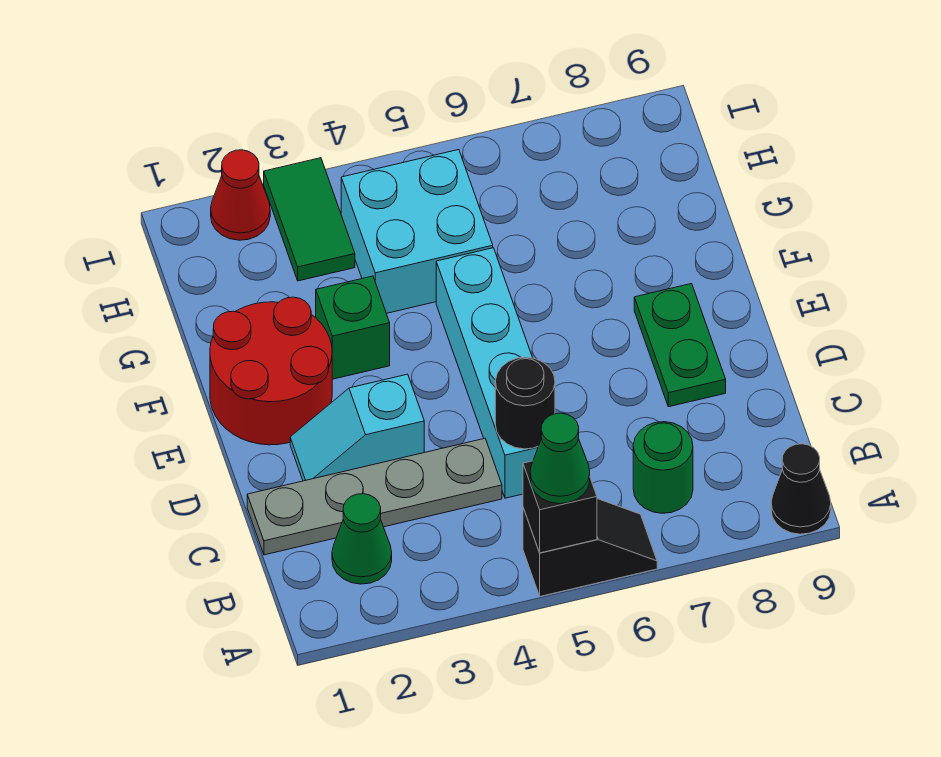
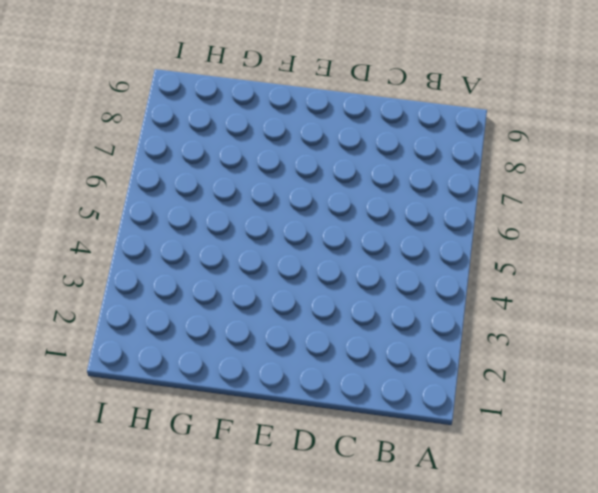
none -> black slope A5:A6 level 1 top 5
none -> black cone A9 level 1
none -> green cone B2 level 1

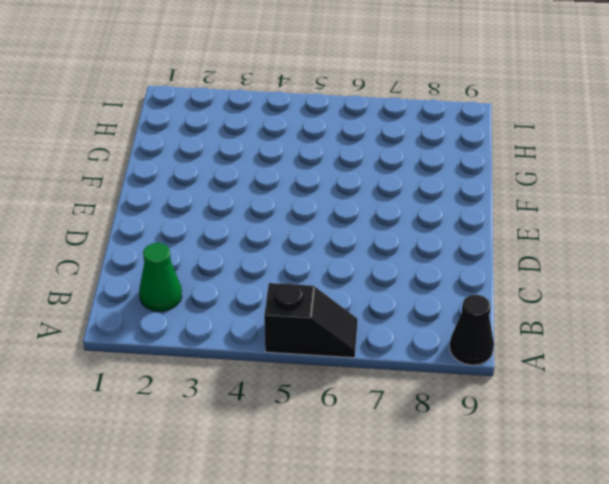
none -> green round brick B7 level 1
none -> grey plate C1:C4 level 1
none -> cyan brick C5:F5 level 1

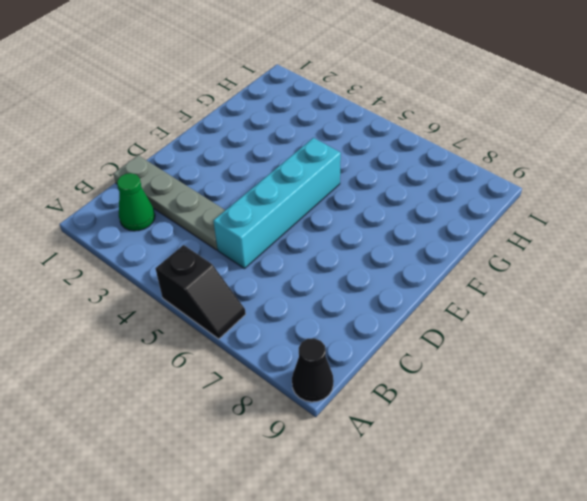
none -> green round brick B7 level 1
none -> cyan slope D2:D3 level 1 top 3
none -> green plate D8:E8 level 1

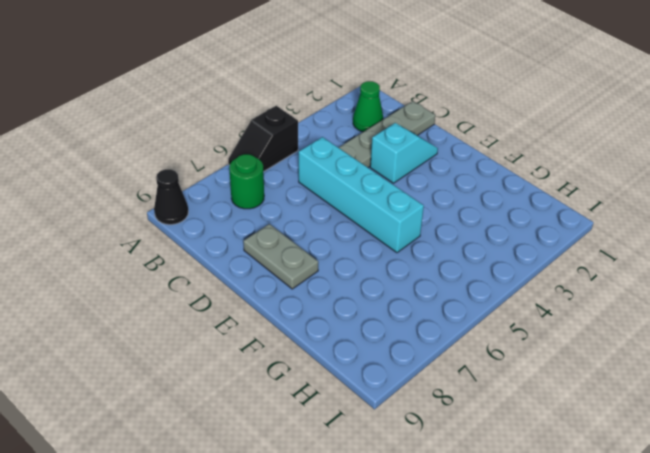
grey plate D8:E8 level 1 -> green plate D8:E8 level 1
none -> red round brick E1:F2 level 1
none -> green brick F3 level 1
none -> cyan brick G4:H5 level 1

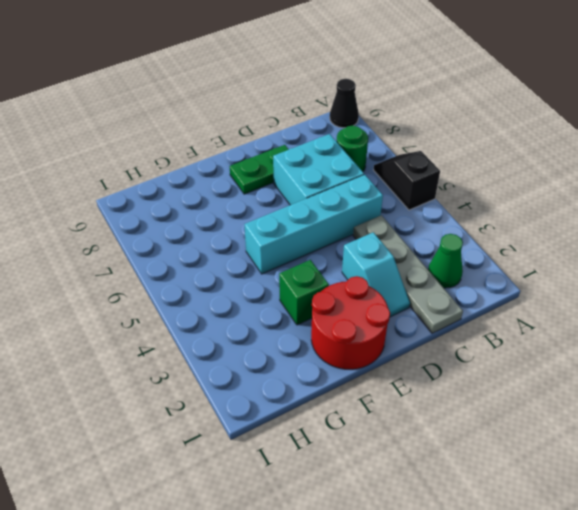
cyan brick C6:D7 level 1 -> cyan brick G4:H5 level 1
none -> green tile H3:I3 level 1
none -> red cone I2 level 1
none -> black brick A5 level 2

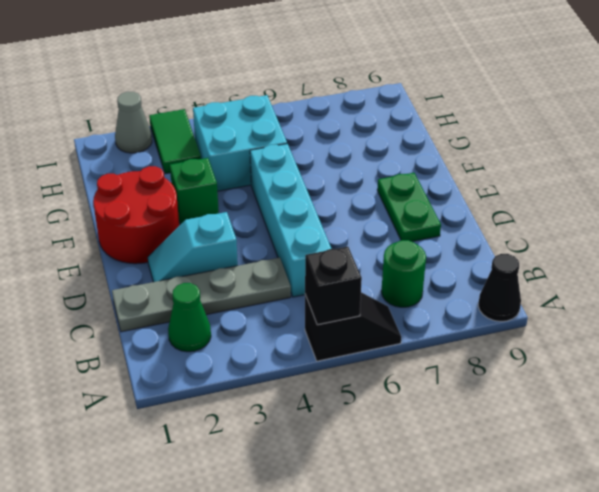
grey cone I2 level 1 -> red cone I2 level 1
none -> black round brick C5 level 2
none -> green cone A5 level 3

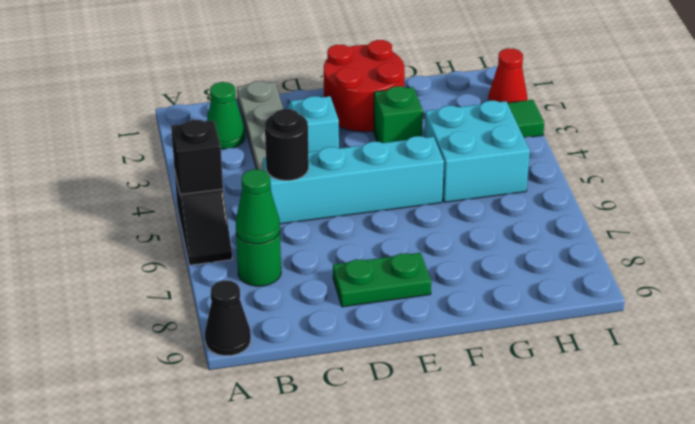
green cone B7 level 2 -> green cone A5 level 3

